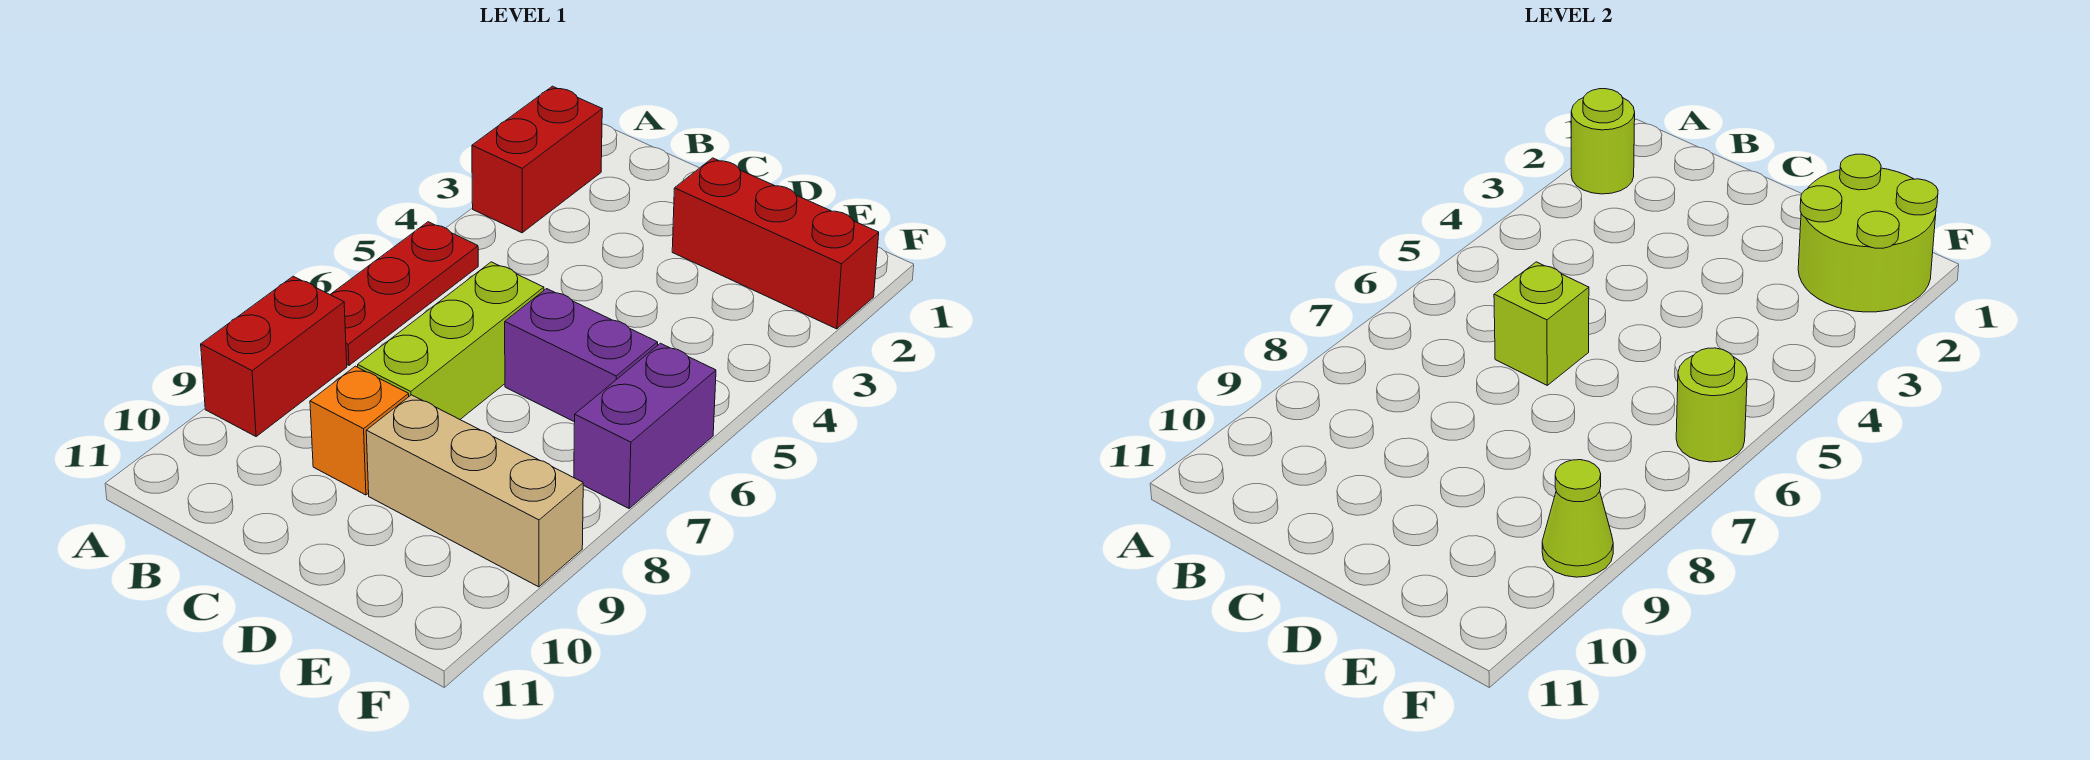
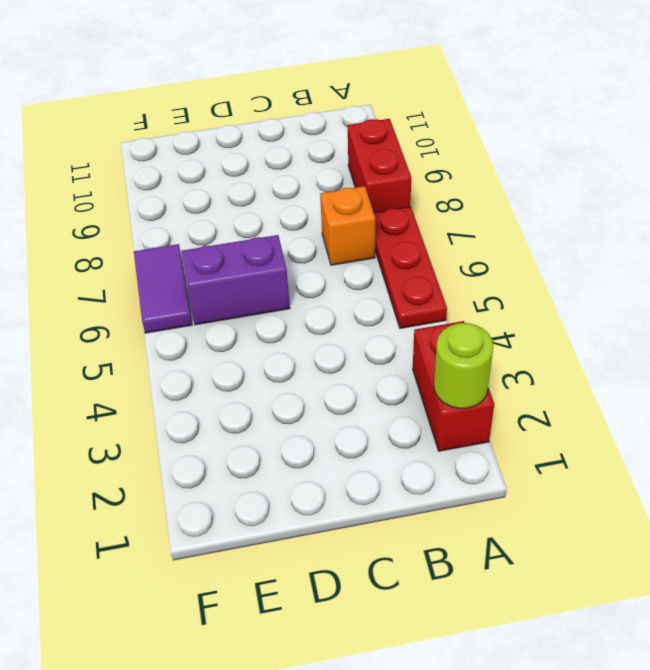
orange brick B7 level 1 -> orange brick C9 level 1
purple tile F6:F7 level 1 -> purple brick F6:F7 level 1
none -> lime brick C6:C8 level 1
none -> red brick D2:F2 level 1
none -> tan brick D9:F9 level 1

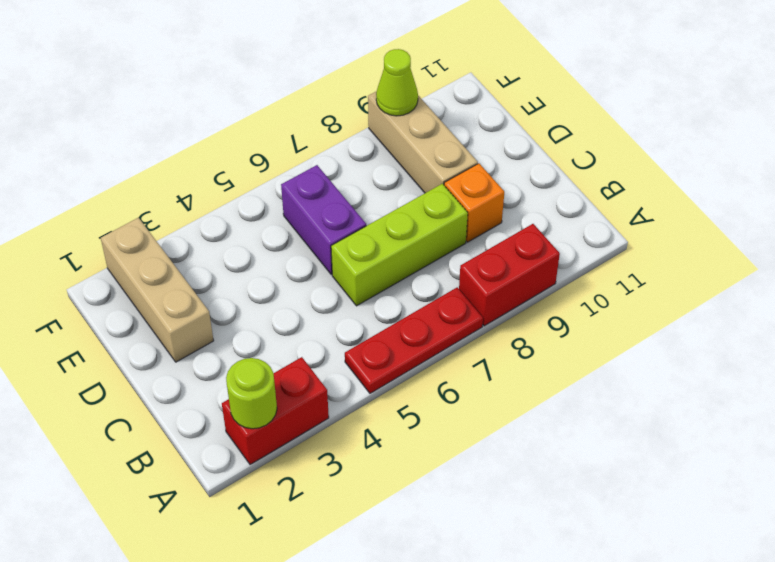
tan brick D2:F2 level 1 -> red brick D2:F2 level 1
none -> purple brick F6:F7 level 1
none -> lime brick C6 level 2
none -> lime round brick E1:F2 level 2

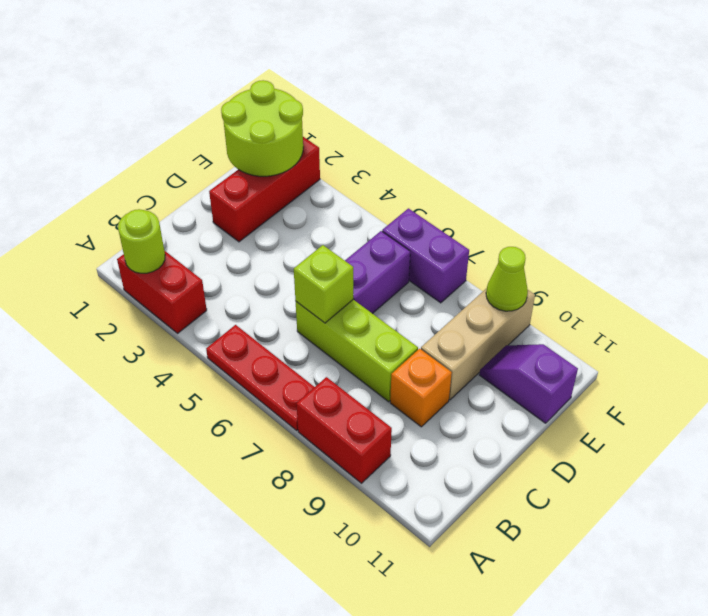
purple slope E10:E11 level 1 top 11 -> none
none -> lime round brick F6 level 2

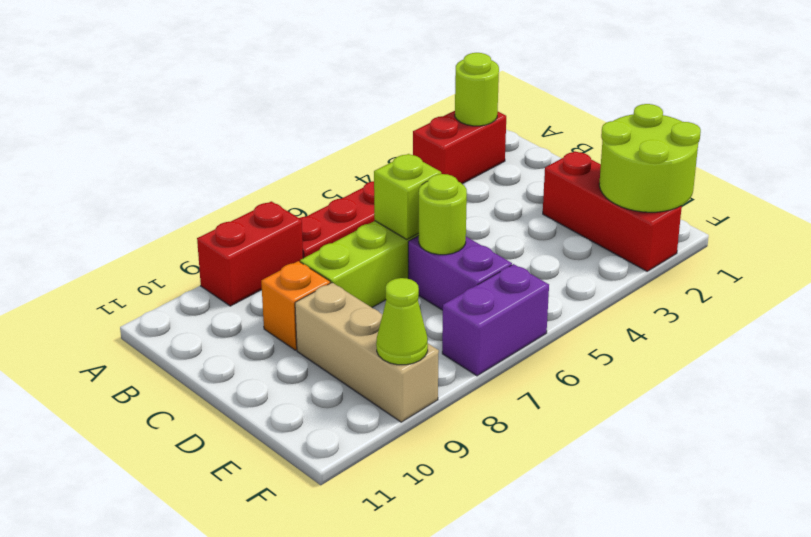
lime round brick D6 level 2 -> lime round brick F6 level 2

